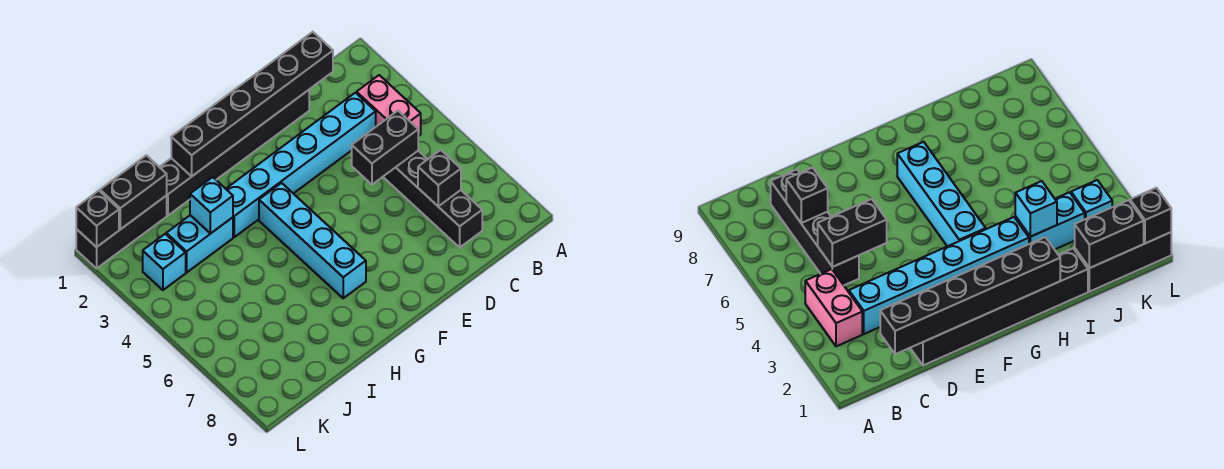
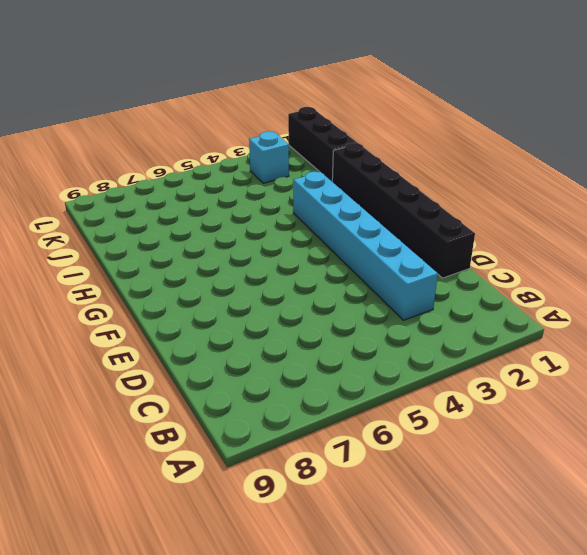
none -> pink brick B3:B4 level 1
none -> black brick C5:C8 level 1
none -> cyan brick G4:G7 level 1

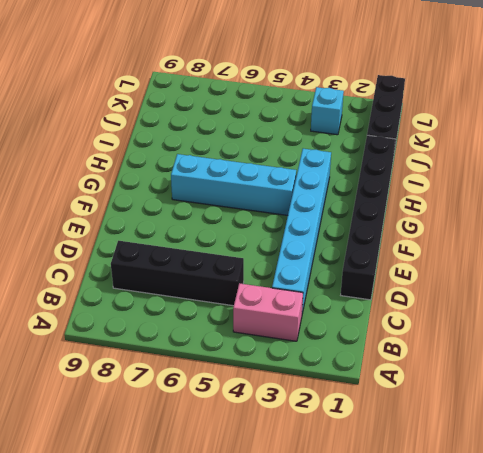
none -> cyan brick I3:J3 level 1
none -> black brick C1:H1 level 2
none -> black brick C5:D5 level 2

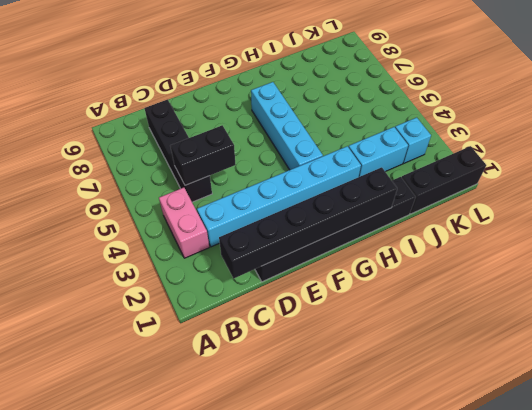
none -> black brick C7 level 2
none -> cyan brick I3 level 2
none -> black brick J1:K1 level 2

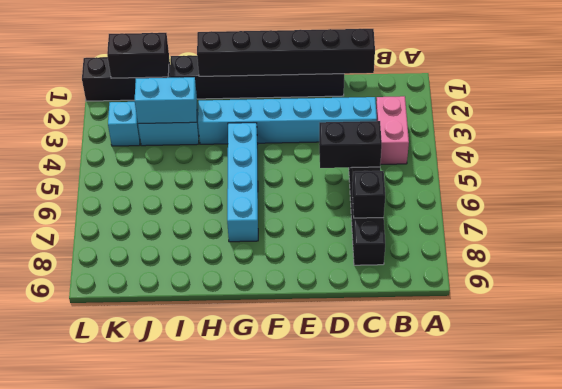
cyan brick I3:J3 level 2 -> cyan brick I3 level 2
none -> black brick L1 level 2

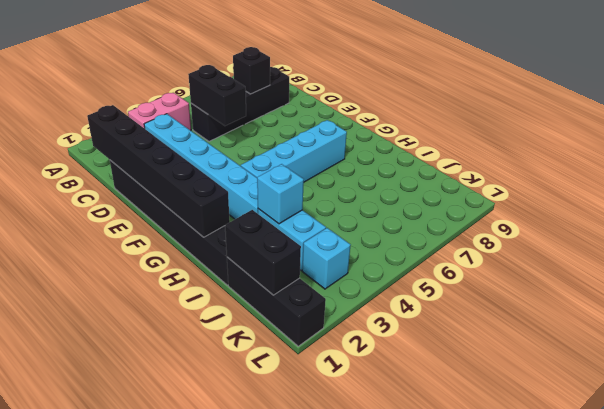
none -> black brick L1 level 2

